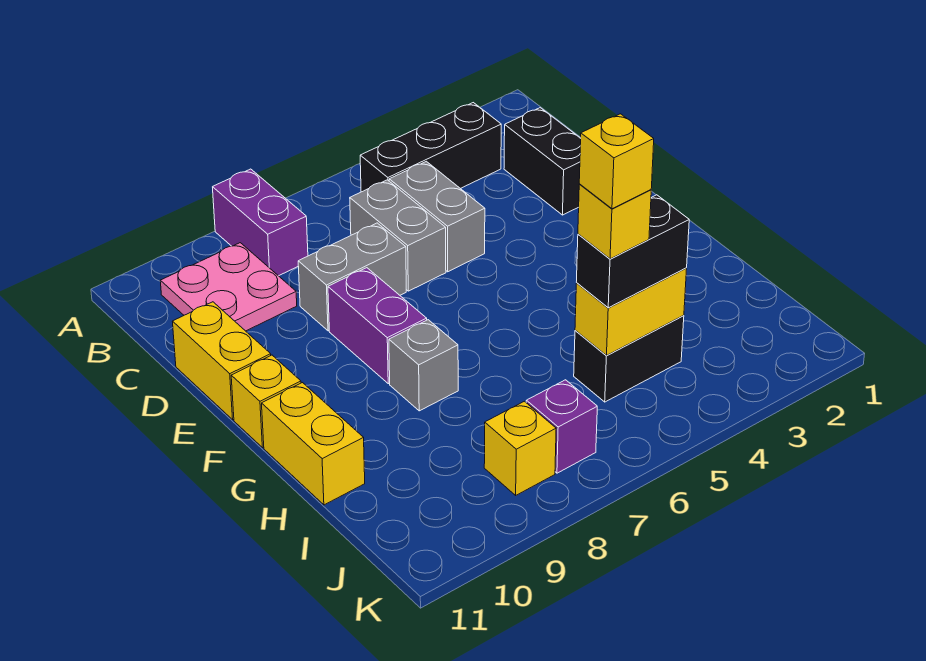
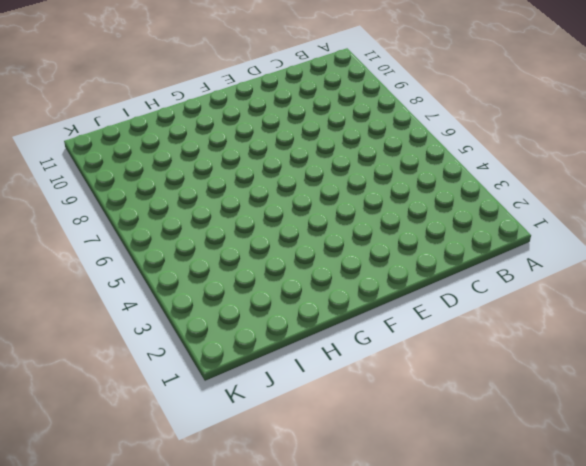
none -> purple brick A8:B8 level 1
none -> black brick B3:B5 level 1
none -> pink plate B9:C10 level 1

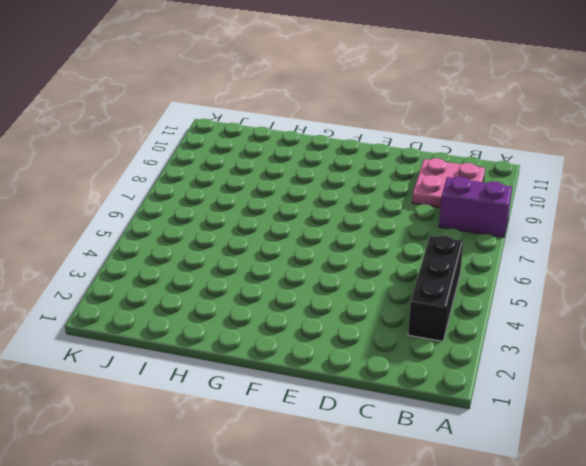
none -> black brick C2:D2 level 1
none -> grey brick C5:D5 level 1
none -> grey brick C6:D6 level 1

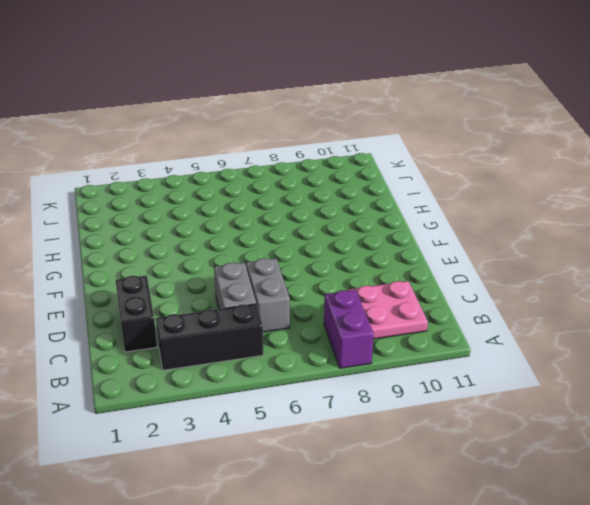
none -> grey brick D7:D8 level 1
none -> yellow brick D11:E11 level 1
none -> purple brick E8:F8 level 1

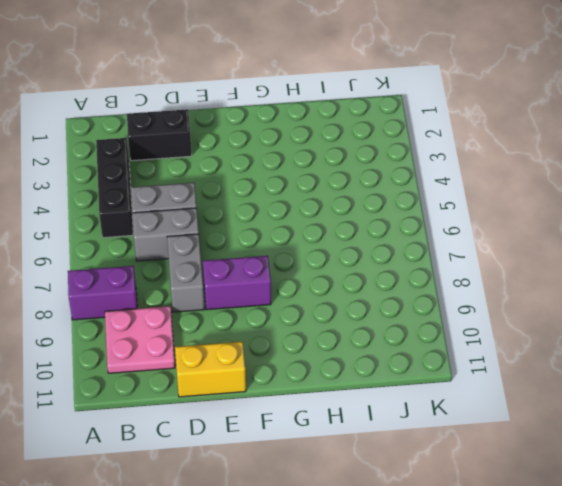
none -> yellow brick F11 level 1
none -> grey brick G8 level 1
none -> yellow brick G11:H11 level 1

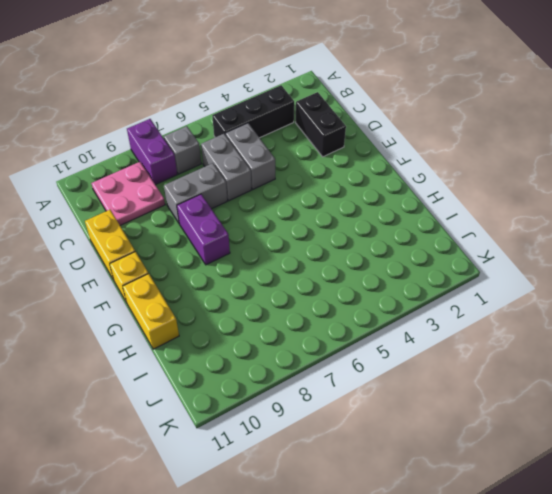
grey brick B7 level 1 -> grey brick G8 level 1
none -> black brick I4:I5 level 1
none -> purple brick J7 level 1
none -> yellow brick J8 level 1

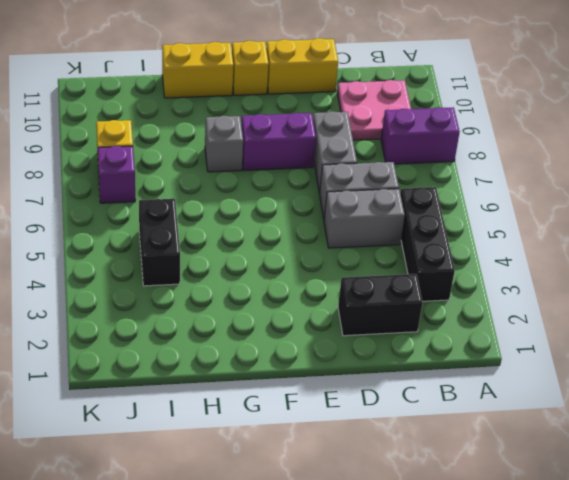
none -> yellow brick I4:I5 level 2
none -> black brick I4:I5 level 3
none -> yellow brick I5 level 4

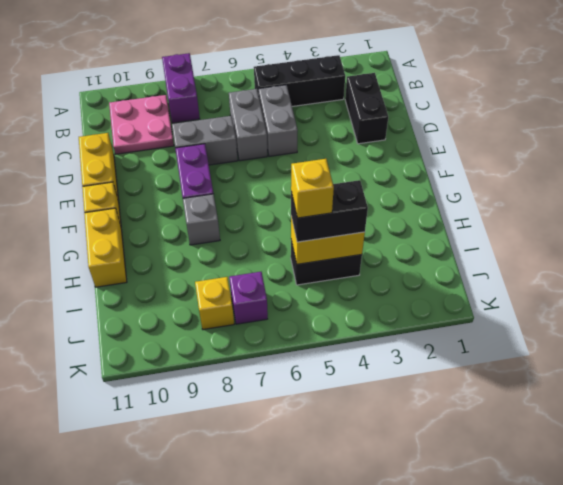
none -> yellow brick I5 level 5

